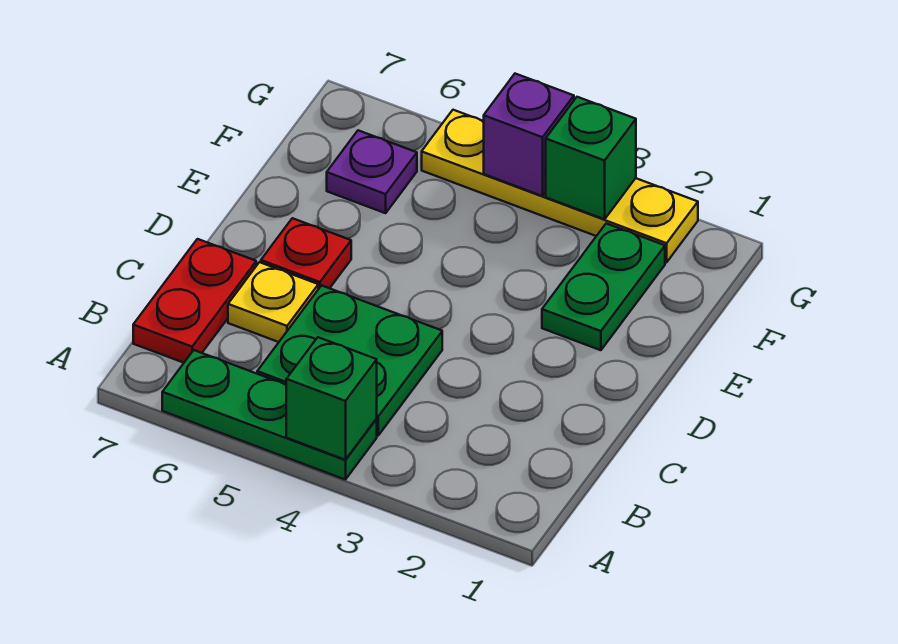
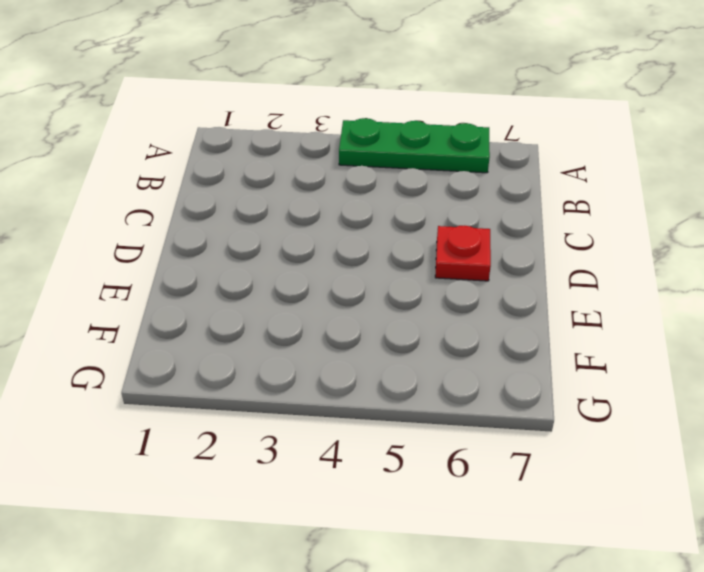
none -> green plate B4:C5 level 1
none -> red plate B7:C7 level 1

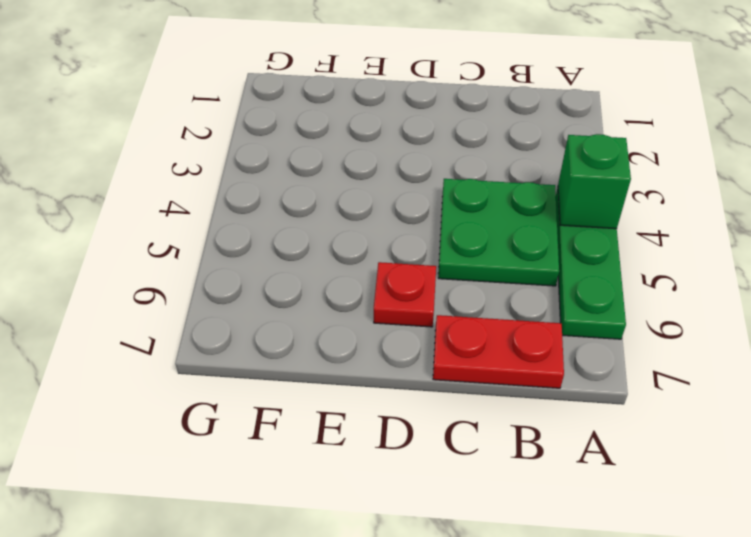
none -> yellow plate C6 level 1
none -> green plate E2:F2 level 1

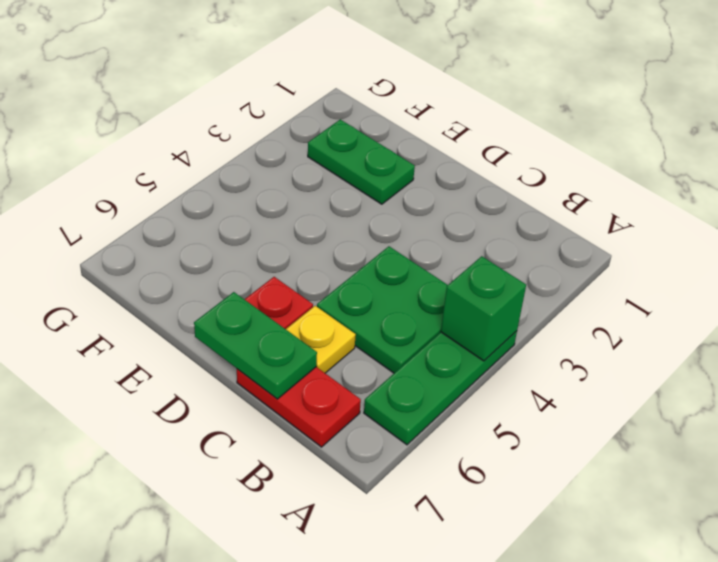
green plate C7:D7 level 2 -> none
none -> purple plate F6 level 1
none -> yellow plate G2:G5 level 1

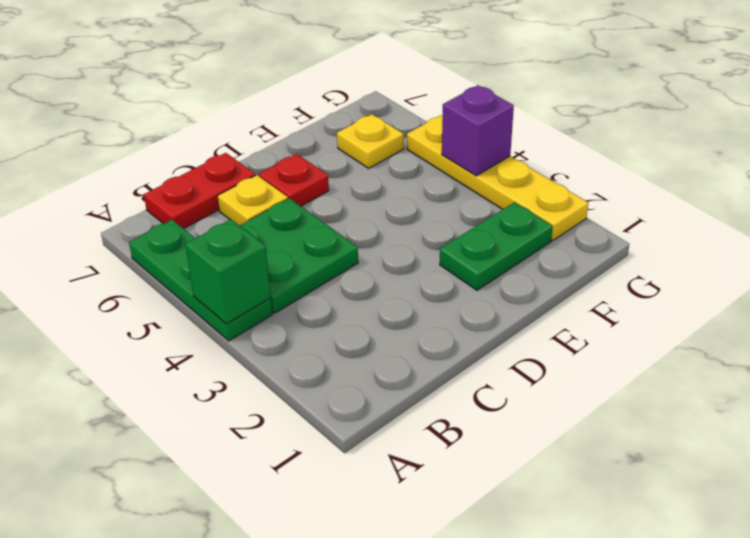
yellow plate F6 level 1 -> purple plate F6 level 1
none -> green brick G3 level 2

